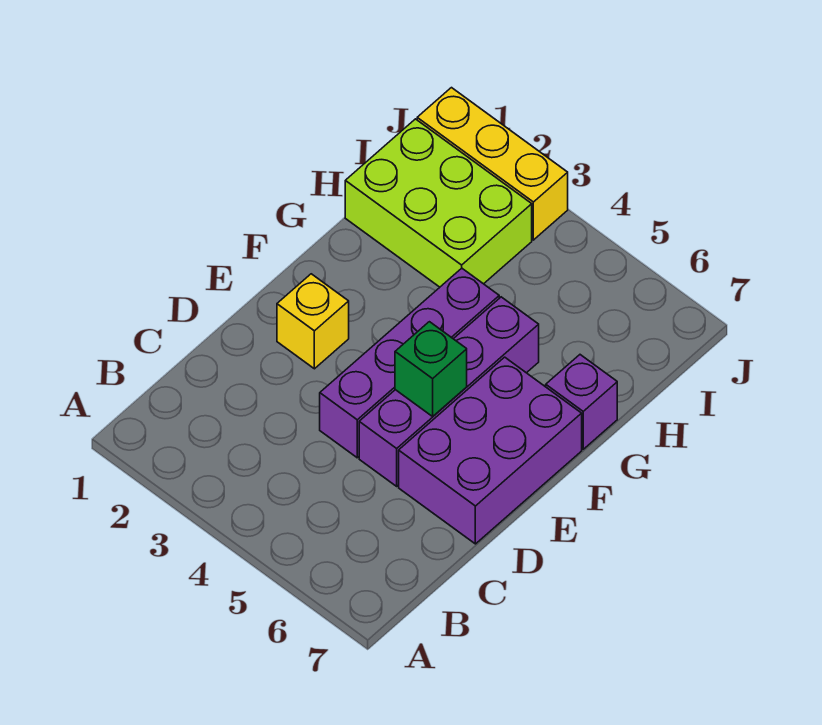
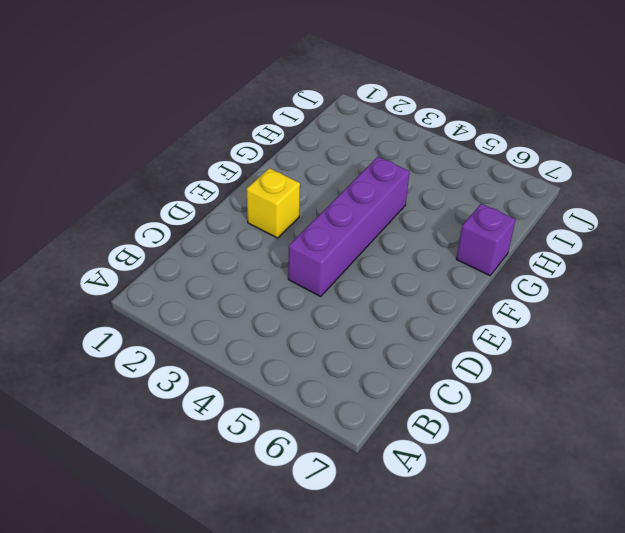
none -> purple brick D5:G5 level 1
none -> purple brick D6:F7 level 1

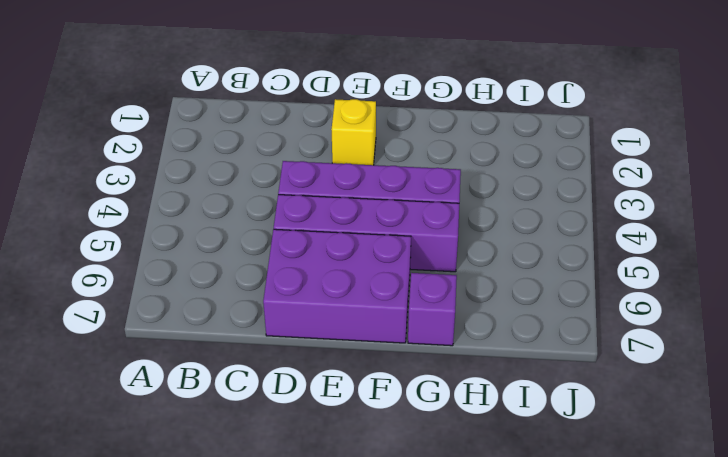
none -> lime brick H1:I3 level 1
none -> yellow brick J1:J3 level 1

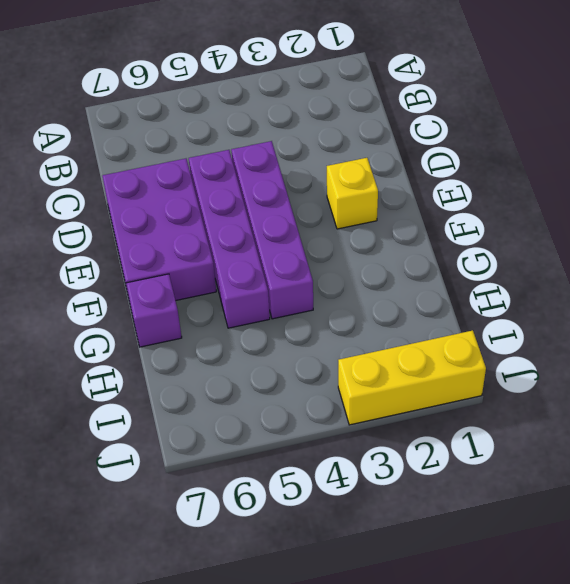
none -> lime brick H1:I3 level 1
none -> green brick E5 level 2

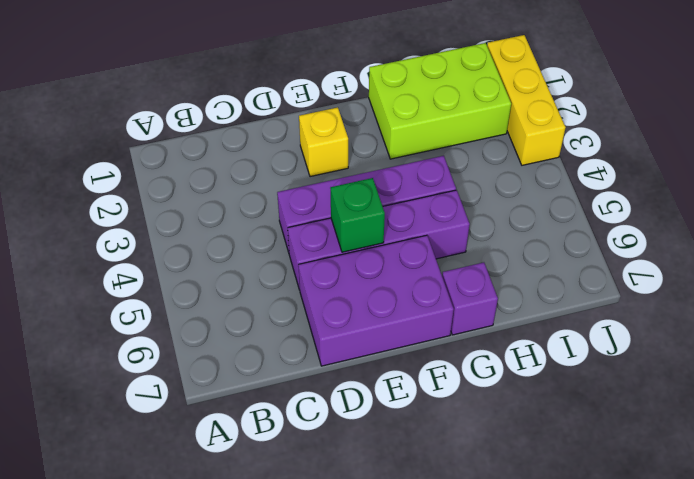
lime brick G1:I2 level 1 -> lime brick H1:I3 level 1

